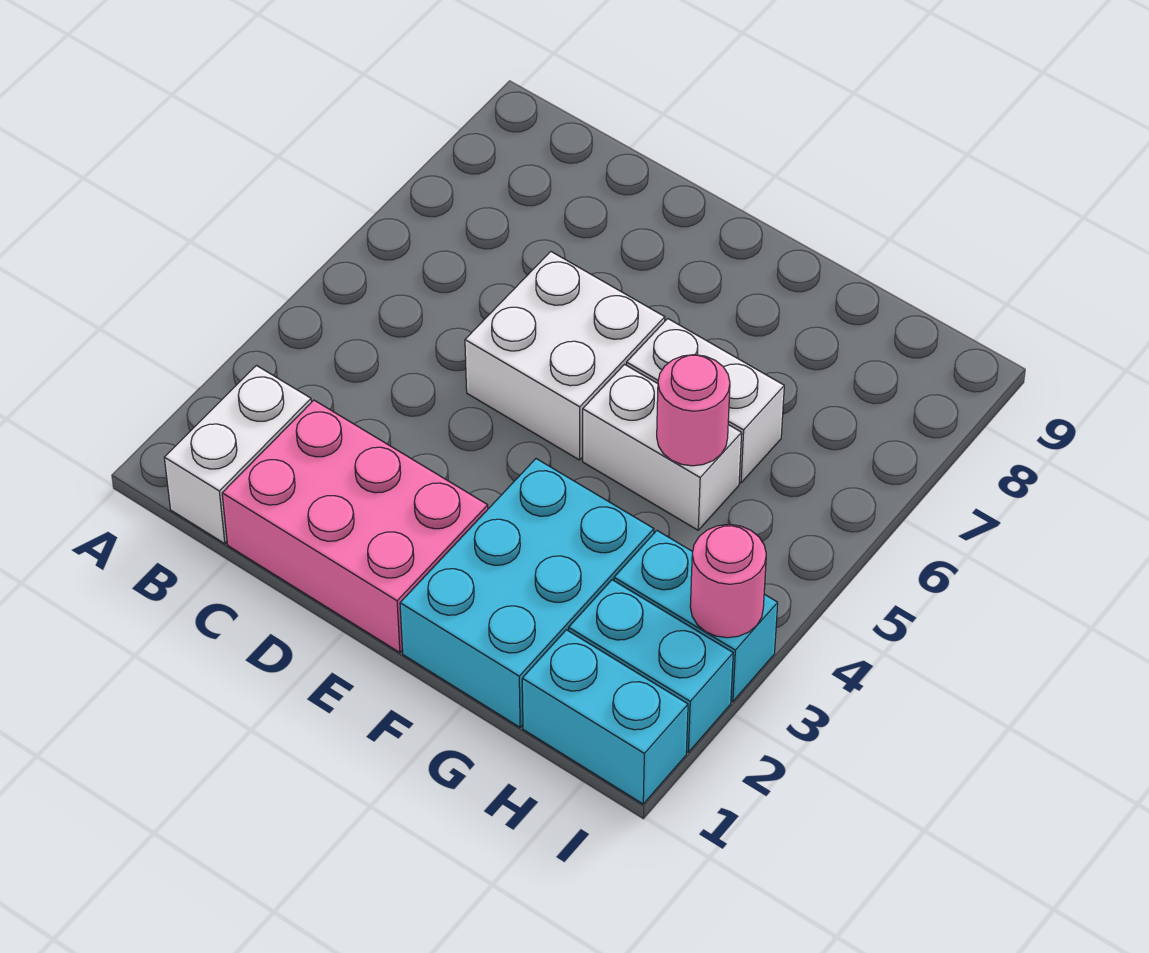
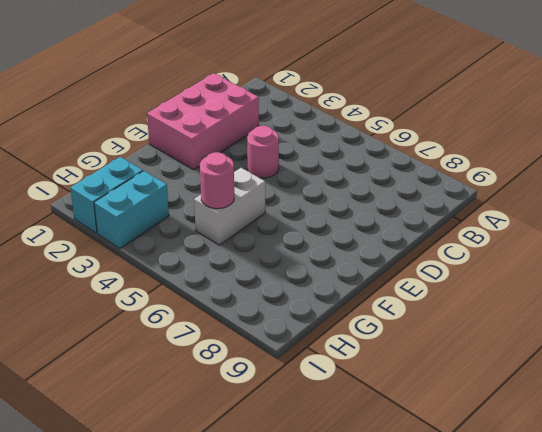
pink round brick D4 level 1 -> pink round brick I3 level 2
none -> white brick B1:B2 level 1
none -> white brick D5:E6 level 1

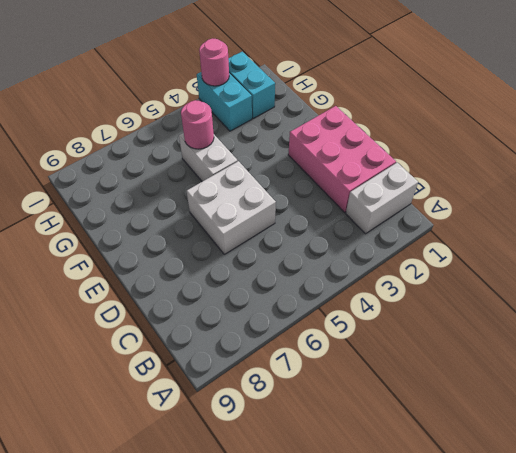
none -> cyan brick F1:G3 level 1
none -> white brick F6:G6 level 1

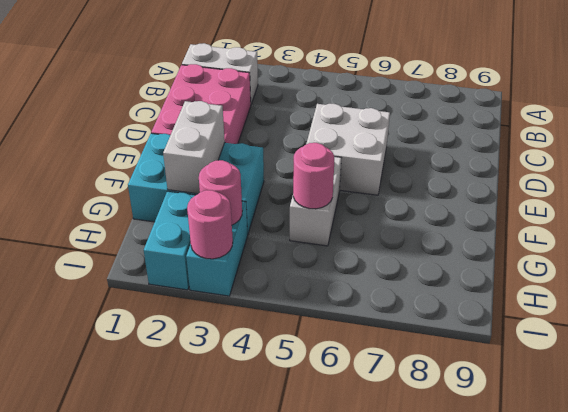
white brick F2:G2 level 2 -> white brick F6:G6 level 1
pink round brick H3 level 2 -> none
none -> cyan brick H1:I1 level 1

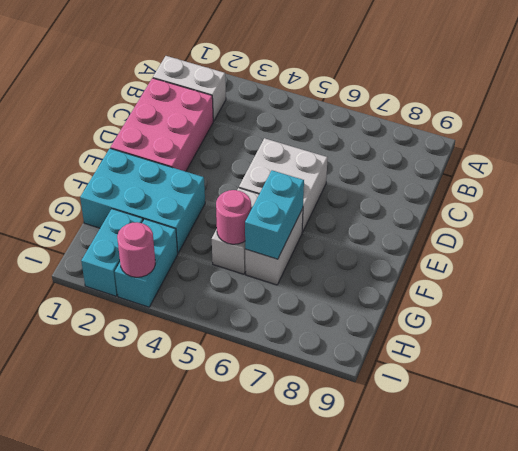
cyan brick F6:G6 level 2 -> cyan brick H1:I1 level 1

